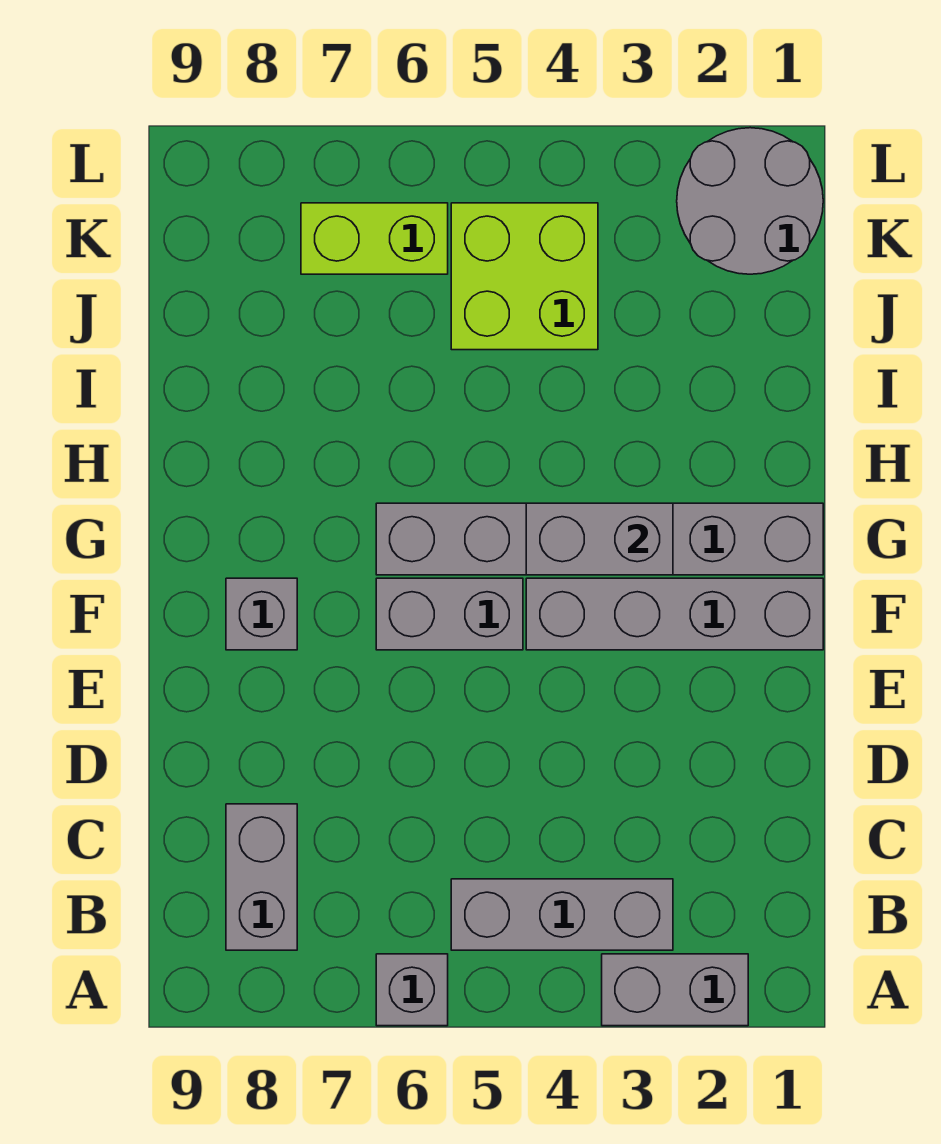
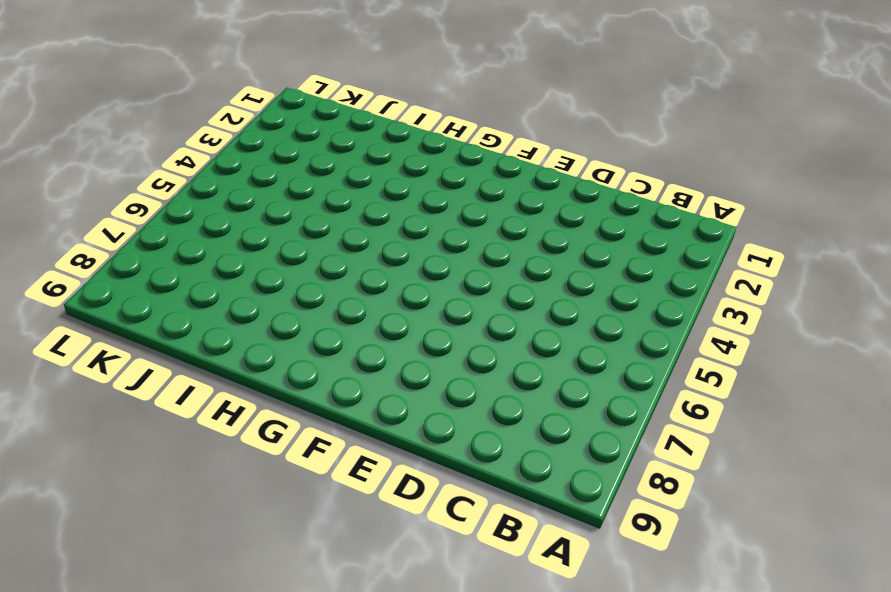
none -> grey brick A2:A3 level 1
none -> grey brick A6 level 1
none -> grey brick B3:B5 level 1

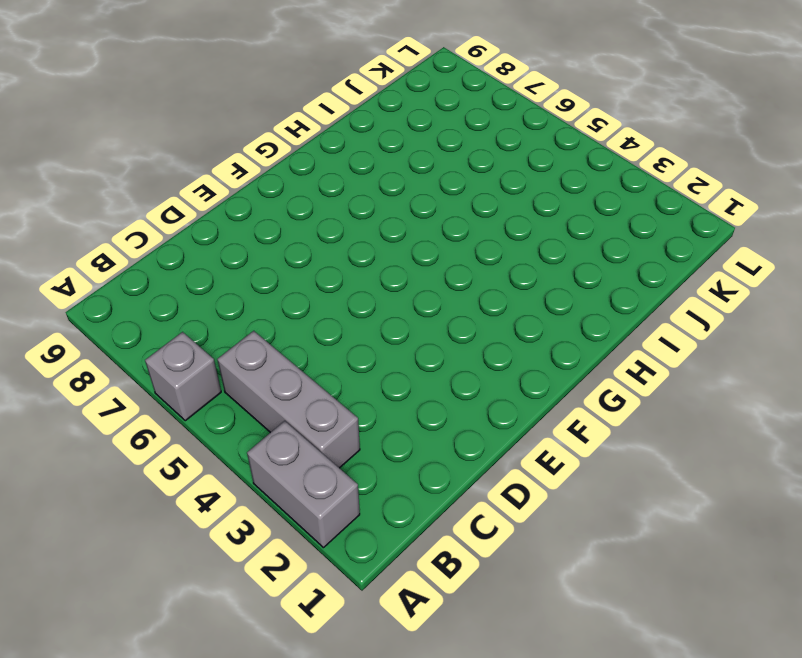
none -> grey brick B8:C8 level 1
none -> grey brick F1:F4 level 1
none -> grey brick F5:F6 level 1

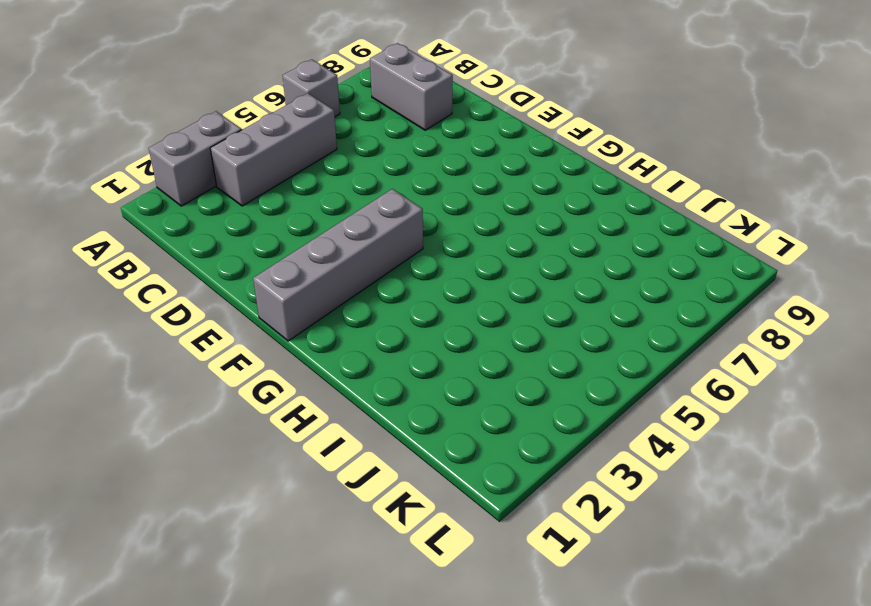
none -> grey brick F5:F6 level 1
none -> grey brick F8 level 1
none -> grey brick G1:G6 level 1

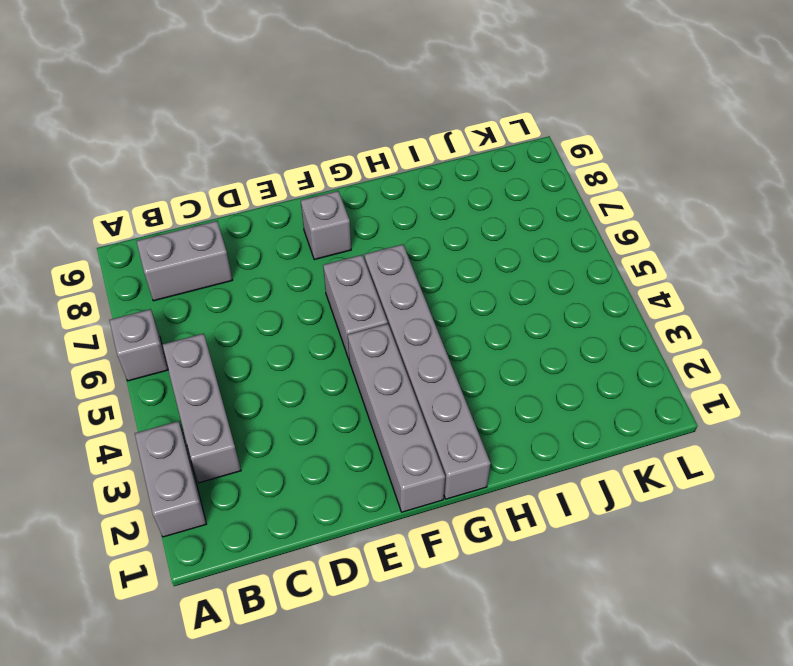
none -> lime brick J4:K5 level 1
none -> grey round brick K1:L2 level 1
none -> lime brick K6:K7 level 1

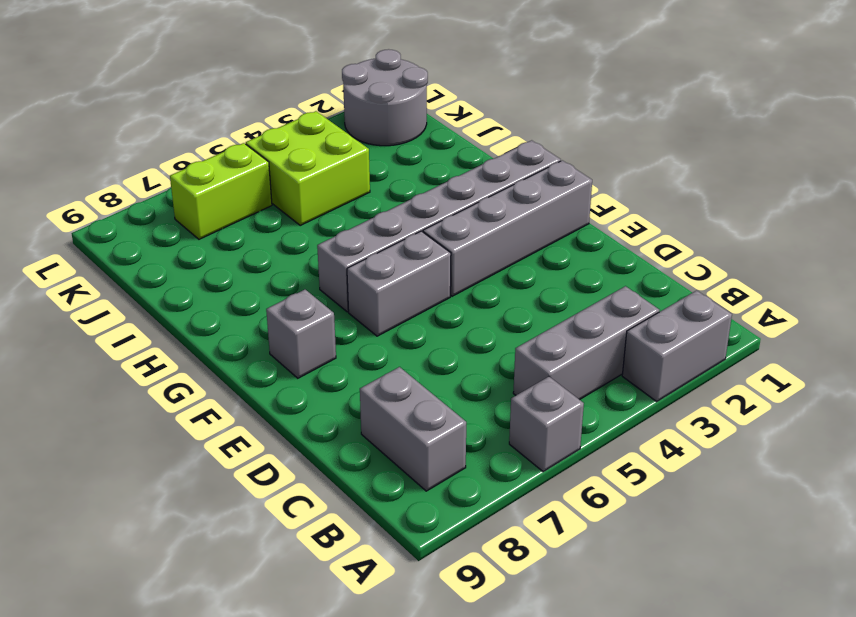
none -> grey brick G3:G4 level 2

